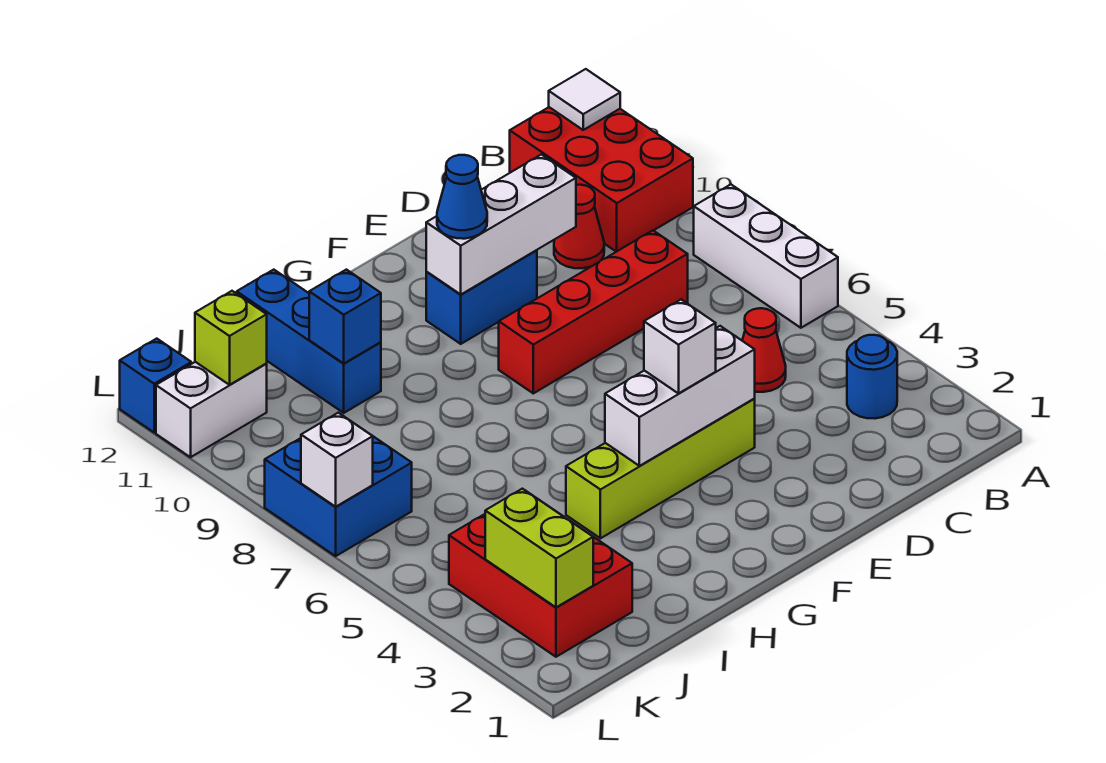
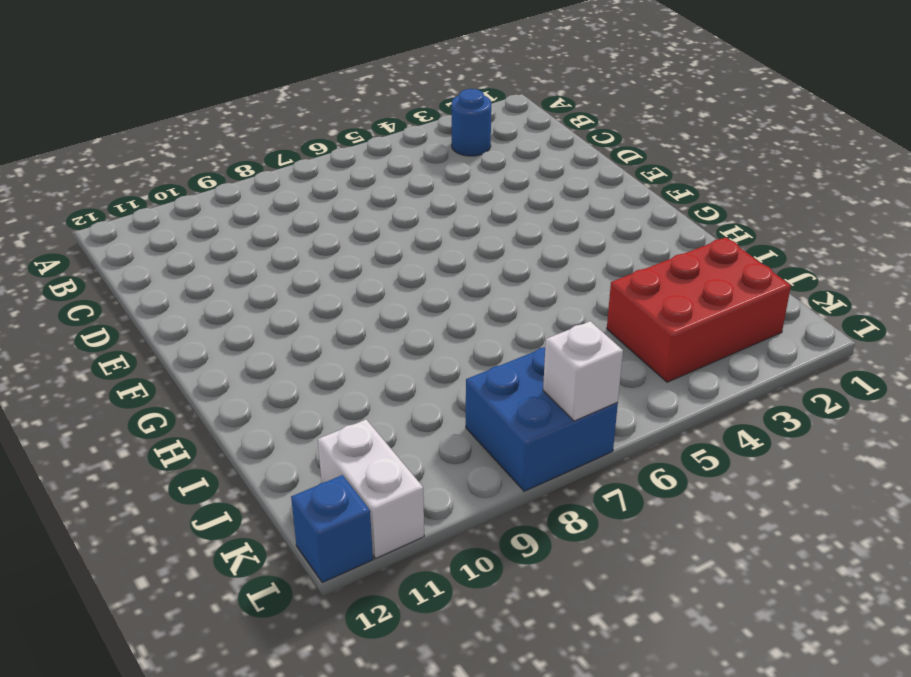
none -> white brick A6:A8 level 1
none -> red brick A10:B12 level 1
none -> red cone C5 level 1

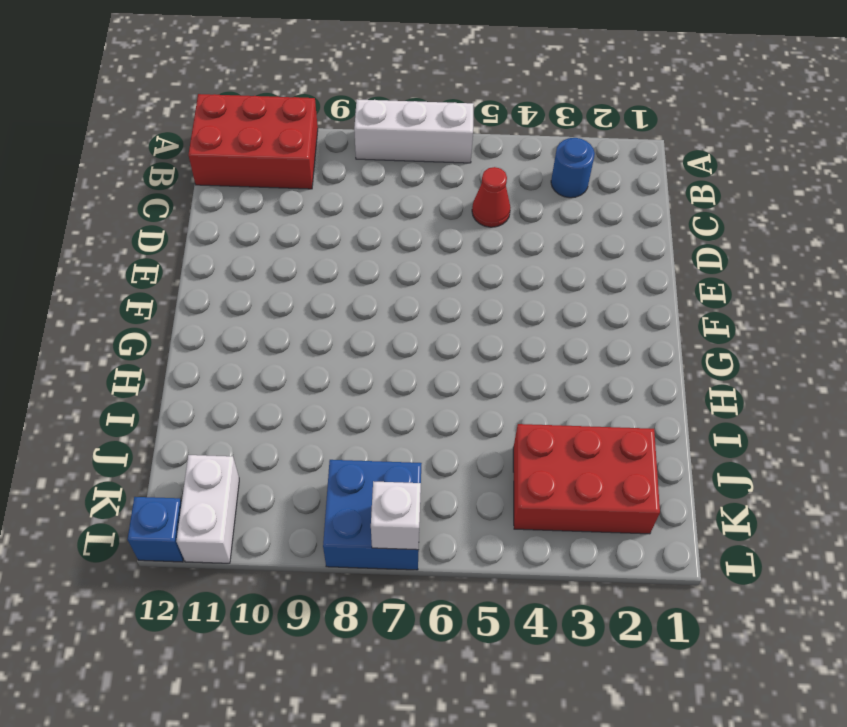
none -> red brick C8:F8 level 1
none -> red cone C10 level 1
none -> lime brick E4:H4 level 1

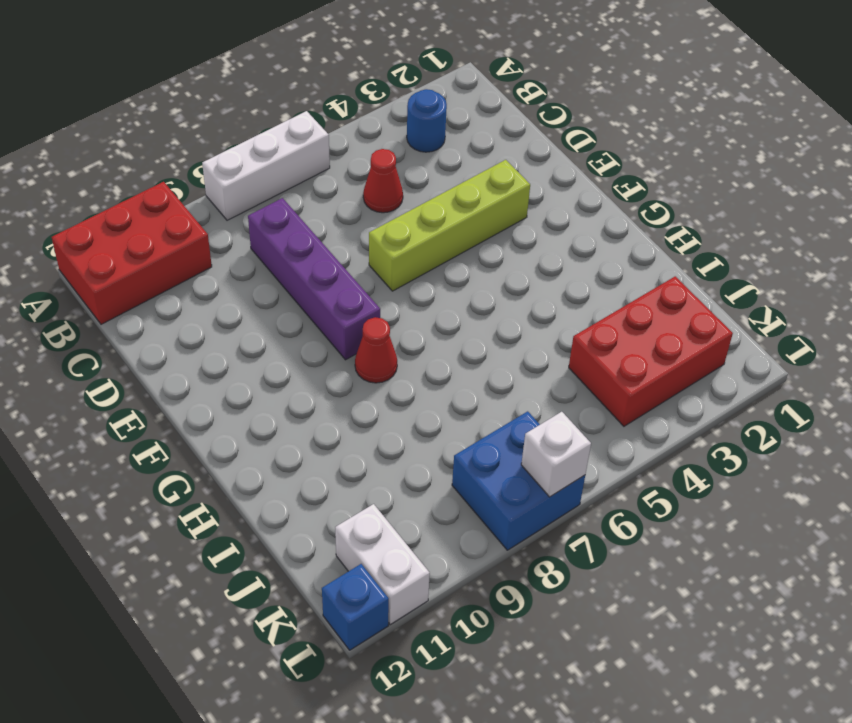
purple brick C8:F8 level 1 -> red brick C8:F8 level 1
lime brick E3:E6 level 1 -> lime brick E4:H4 level 1
red cone G8 level 1 -> red cone C10 level 1
none -> blue brick E10:F10 level 1
none -> blue brick I10:I12 level 1
none -> white tile A12 level 2

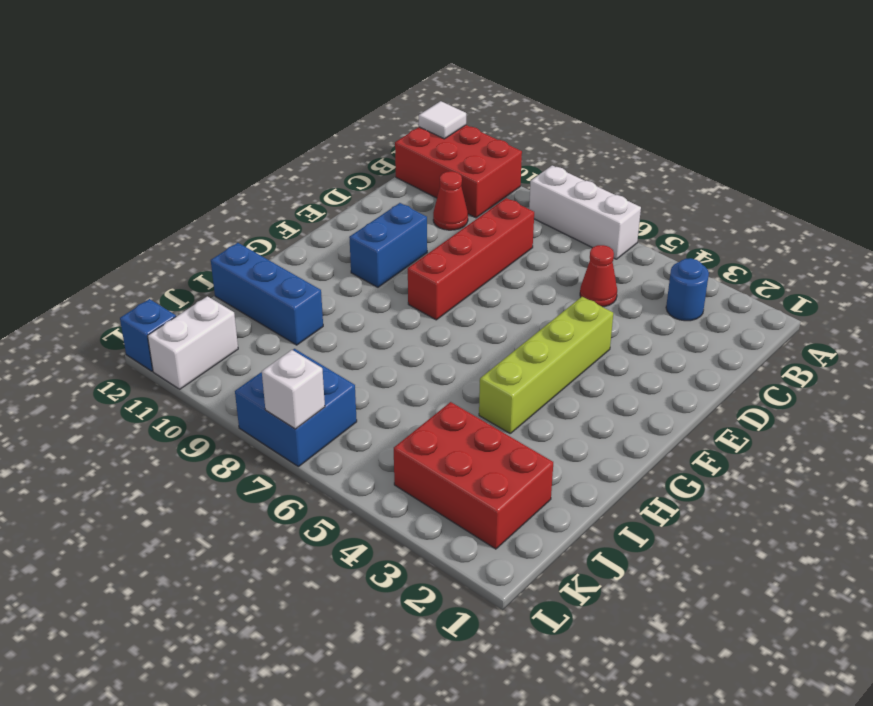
none -> white brick D10:F10 level 2
none -> white brick E4:G4 level 2
none -> blue brick I10 level 2

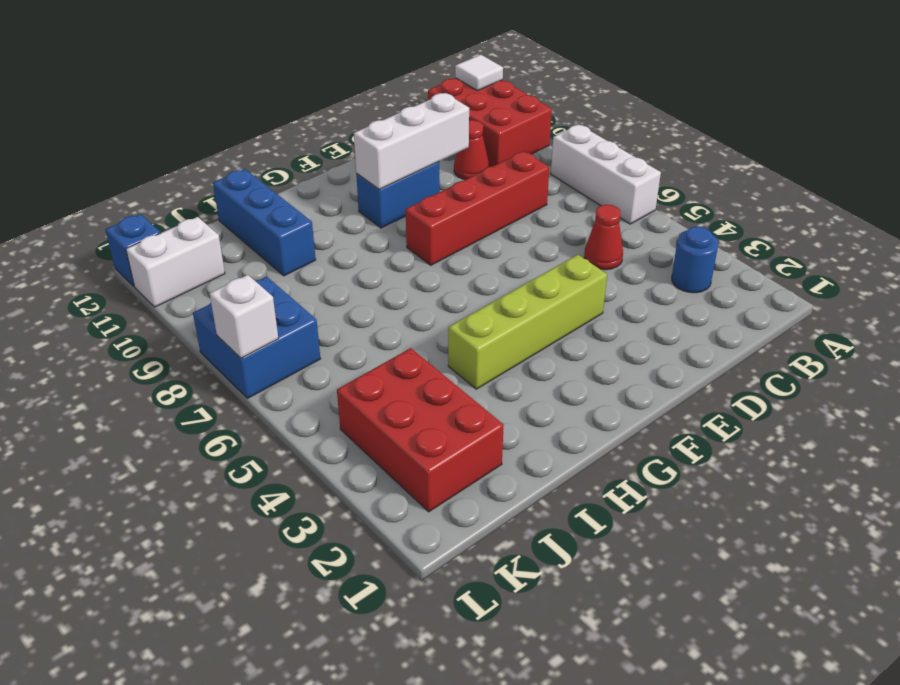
none -> white brick E4:G4 level 2
none -> blue brick I10 level 2
none -> lime brick K2:K3 level 2

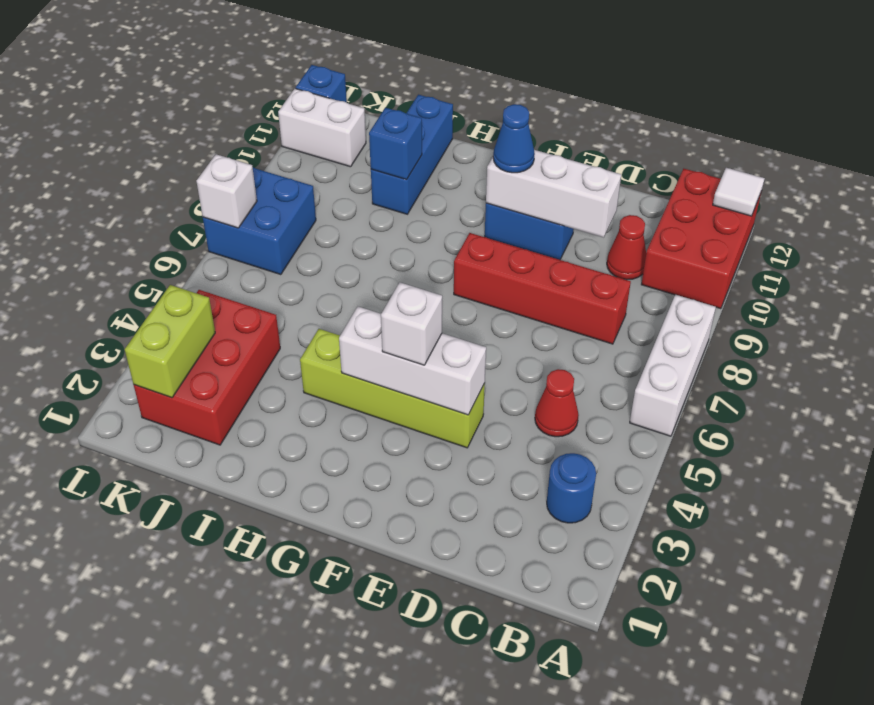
none -> lime brick K11 level 2

